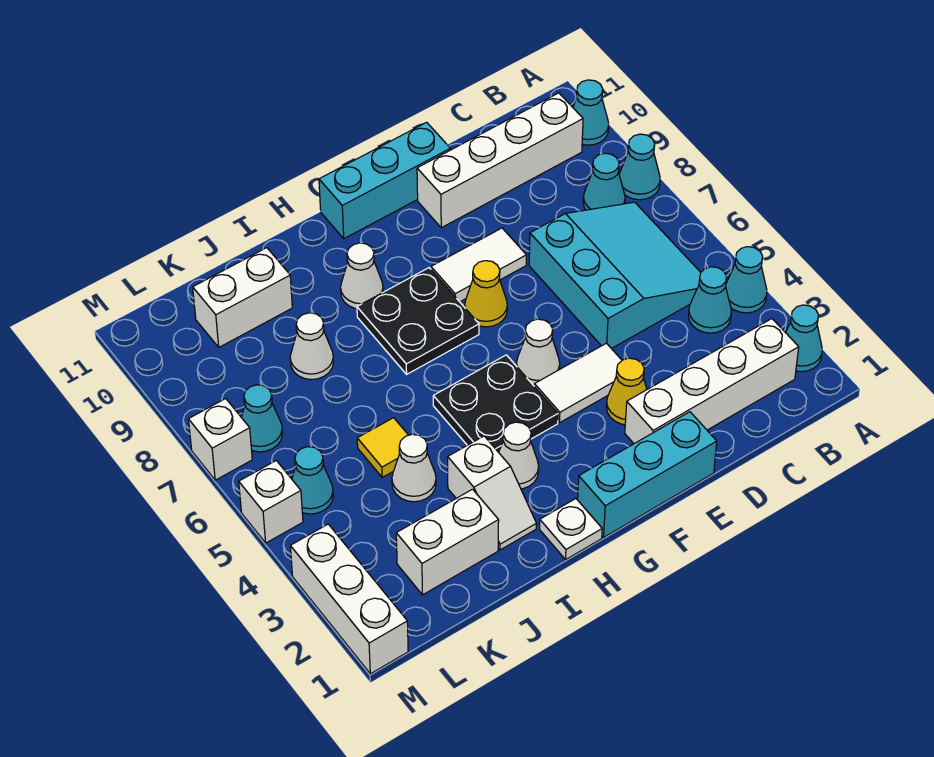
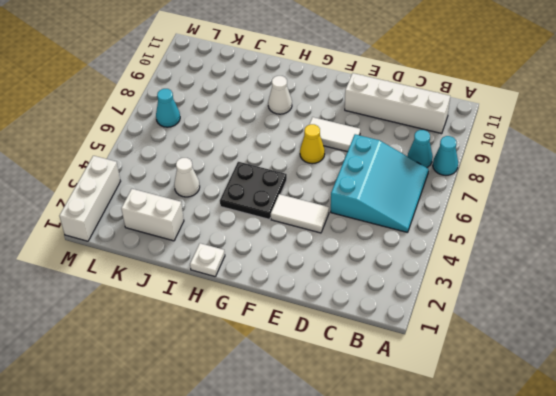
none -> cyan cone A2 level 1
none -> cyan cone A4 level 1
none -> cyan cone A10 level 1
none -> white brick B2:E2 level 1

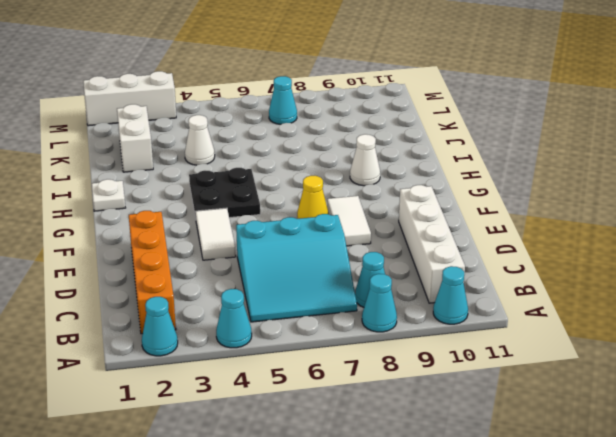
orange brick B2:E2 level 1 -> white brick B2:E2 level 1
none -> cyan cone B4 level 1
none -> cyan brick E1:G1 level 1
none -> yellow cone E3 level 1
none -> cyan brick E11:G11 level 1

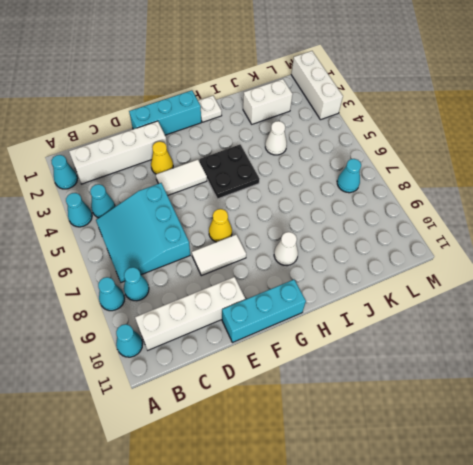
none -> white cone F5 level 1
none -> black plate G7:H8 level 1
none -> white cone H3 level 1
none -> white slope I2:I3 level 1 top 3

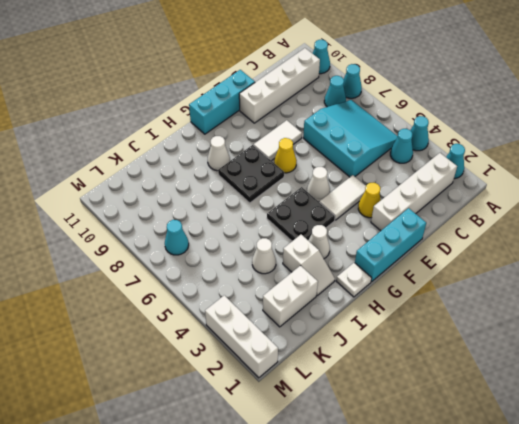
none -> yellow tile J5 level 1
none -> white cone J8 level 1
none -> white brick J10:K10 level 1
none -> cyan cone L5 level 1

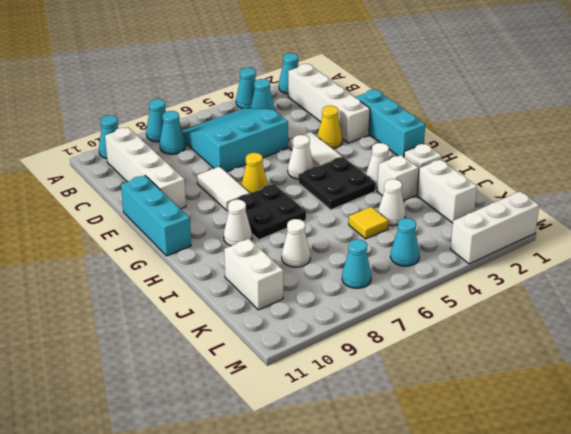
none -> white brick M5 level 1
none -> white brick M7 level 1

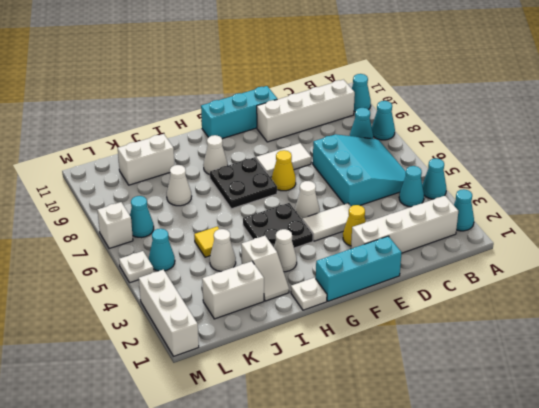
white plate M5 level 1 -> white brick M5 level 1

